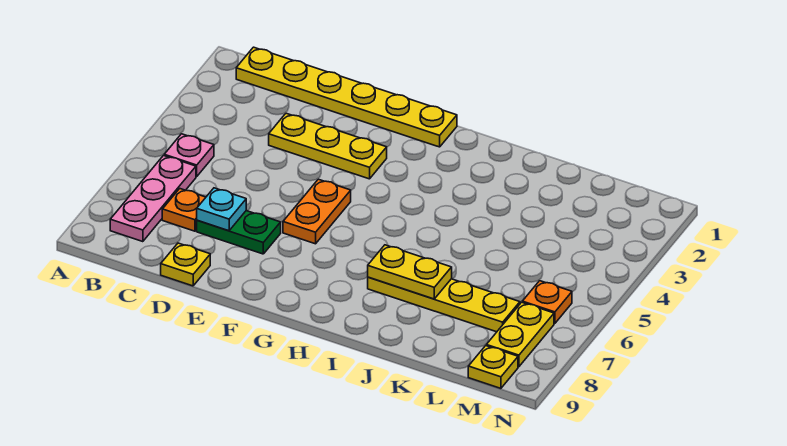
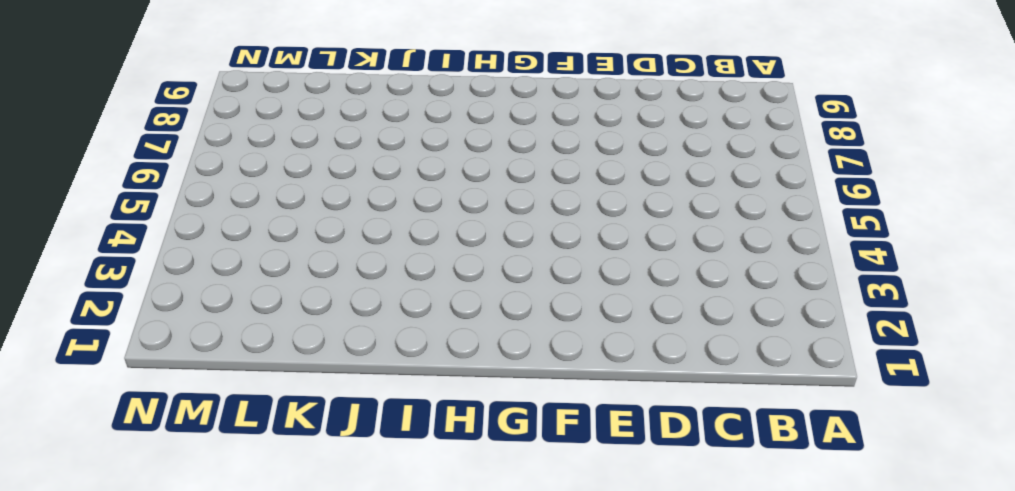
none -> yellow plate B1:G1 level 1
none -> pink plate B5 level 1
none -> pink plate B6:B8 level 1

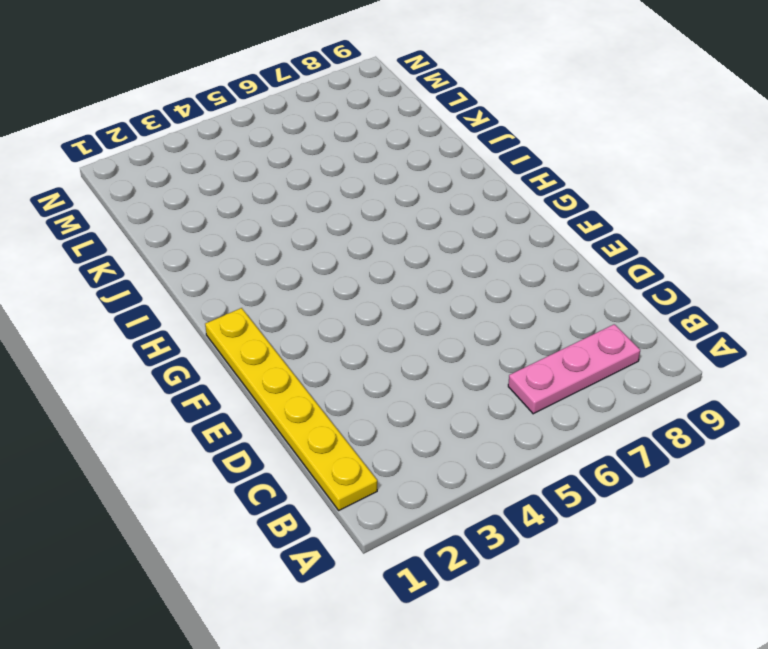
none -> pink plate B5 level 1
none -> orange plate C7 level 1
none -> yellow plate D3:F3 level 1

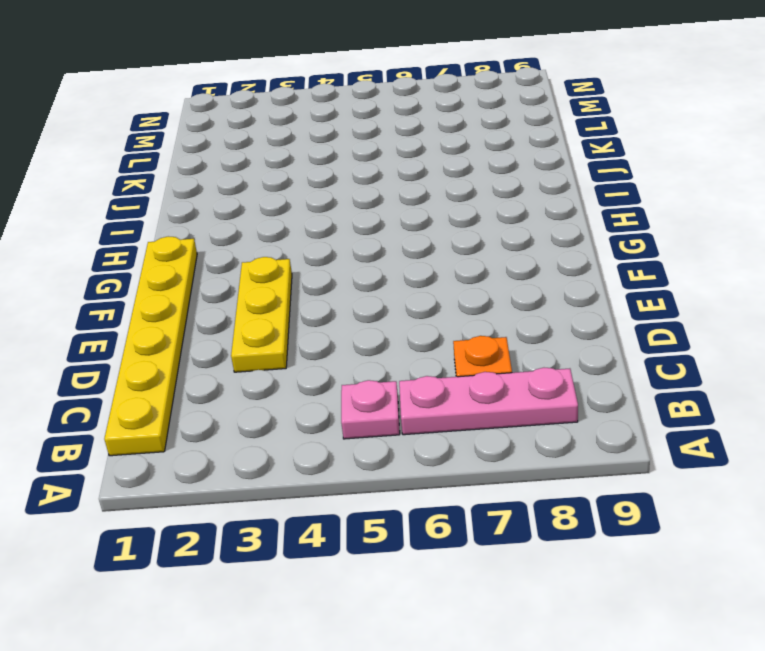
none -> green plate D7:E7 level 1
none -> yellow plate D9 level 1
none -> orange plate F5:F6 level 1

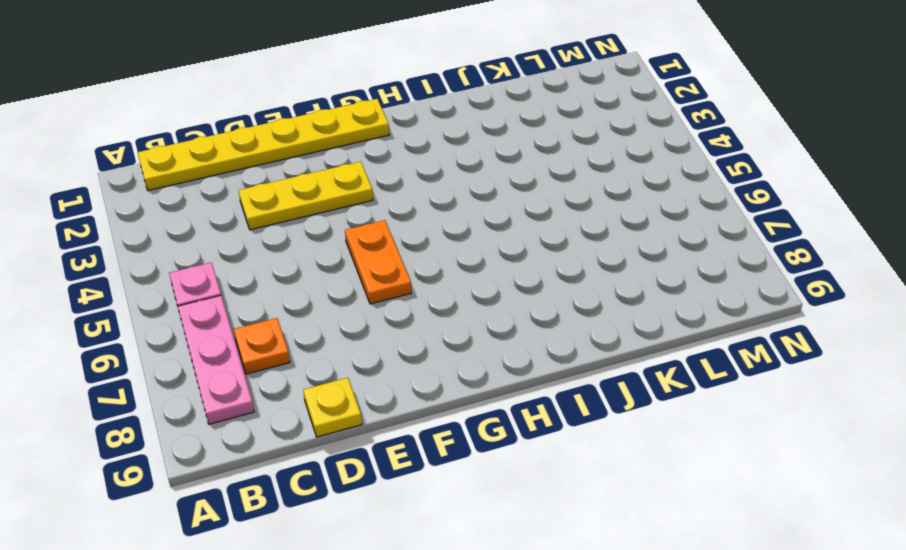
none -> green plate D7:E7 level 1
none -> yellow plate I7:L7 level 1
none -> orange plate M6 level 1

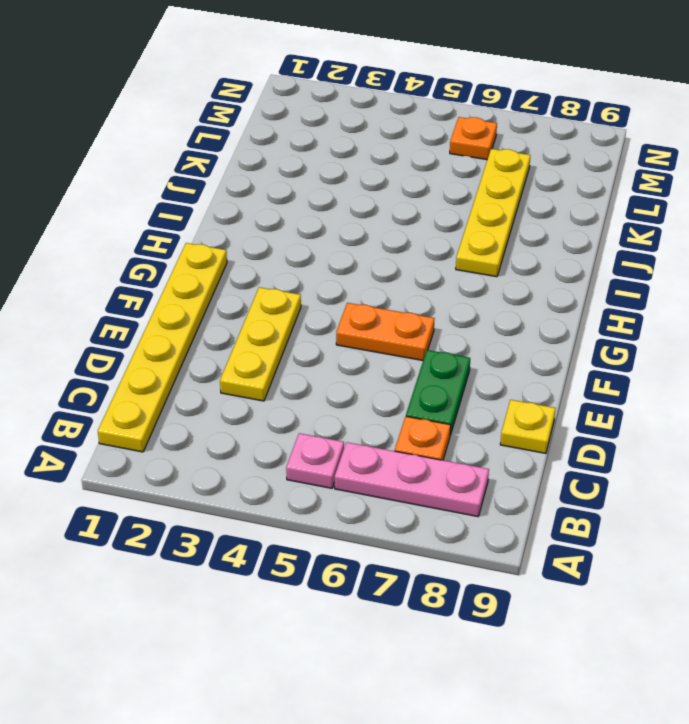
none -> yellow plate M7:M8 level 1
none -> yellow plate M9 level 1
none -> cyan plate D7 level 2

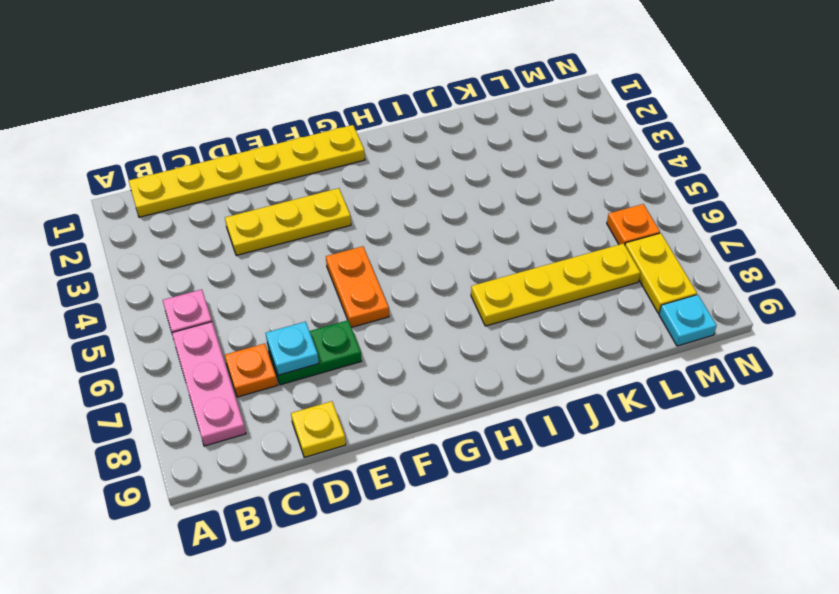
cyan plate M9 level 1 -> yellow plate M9 level 1
none -> yellow plate I7:J7 level 2

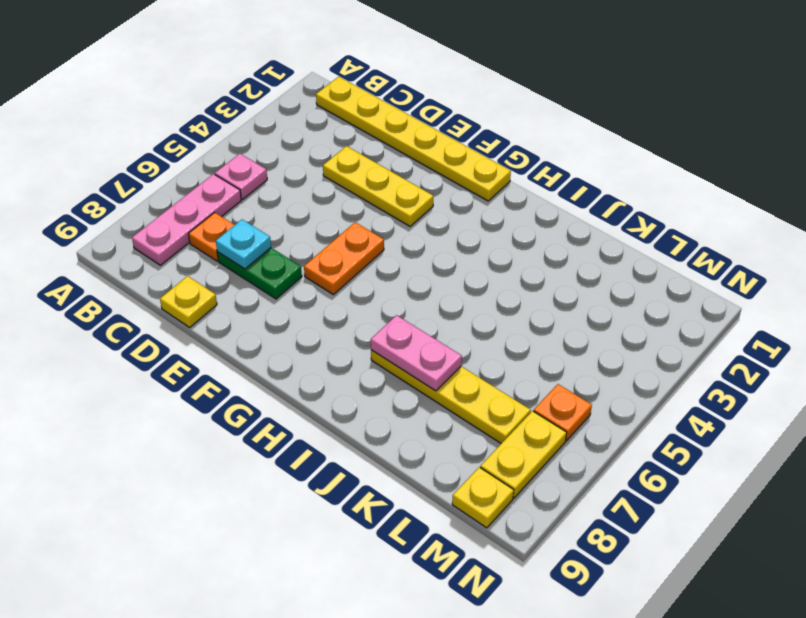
pink plate I7:J7 level 2 -> yellow plate I7:J7 level 2

